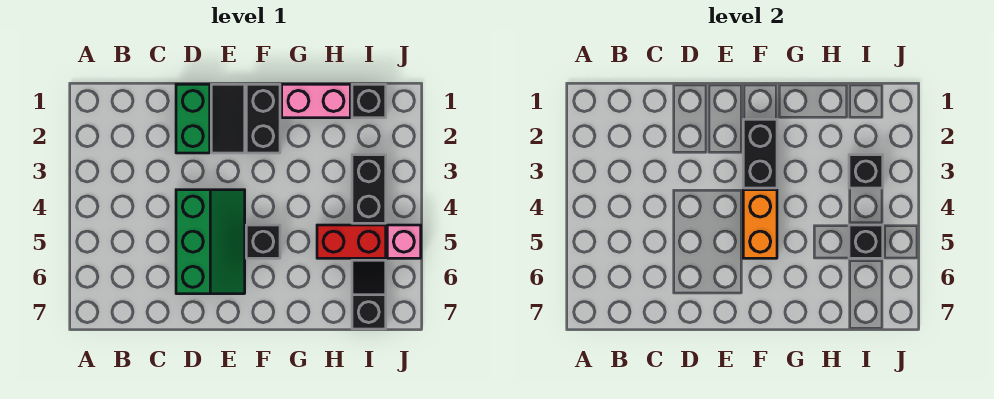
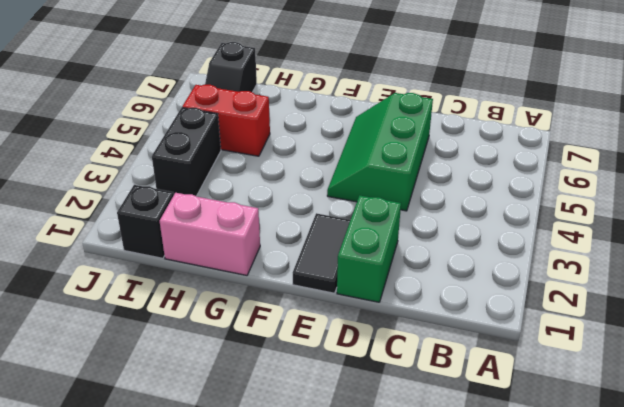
none -> black brick F1:F2 level 1
none -> black brick F5 level 1
none -> pink brick J5 level 1

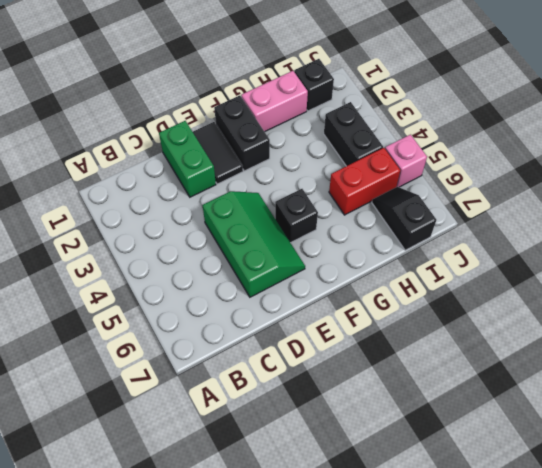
none -> black brick F2:F3 level 2
none -> orange brick F4:F5 level 2
none -> black brick I3 level 2

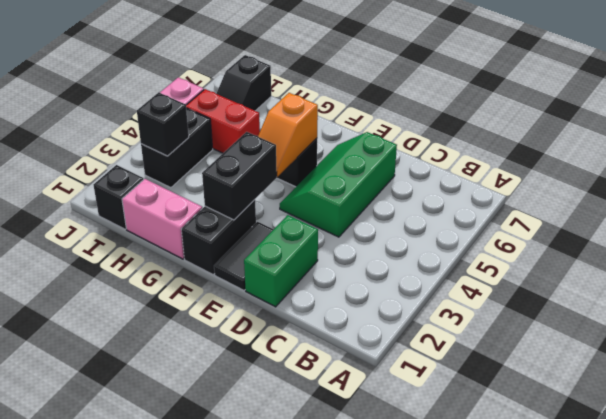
orange slope F4:F5 level 2 top 5 -> orange brick F4:F5 level 2
none -> black brick I5 level 2

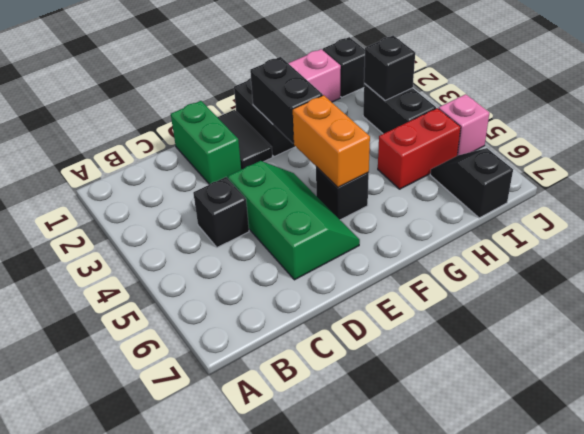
black brick C4 level 1 -> black brick I5 level 2

